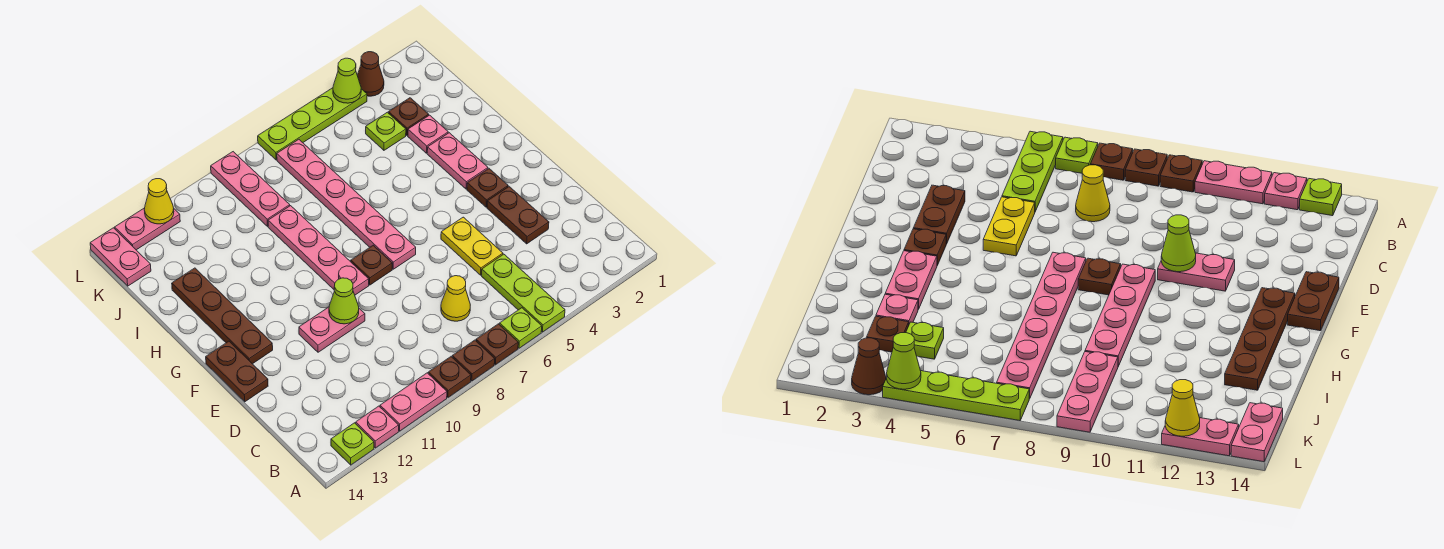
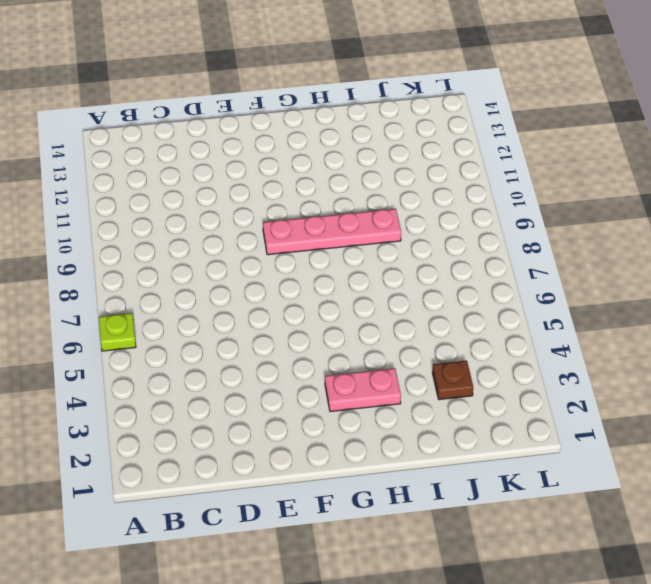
none -> lime plate A5:C5 level 1
none -> brown plate A7 level 1
none -> brown plate A8 level 1
none -> brown plate A9 level 1

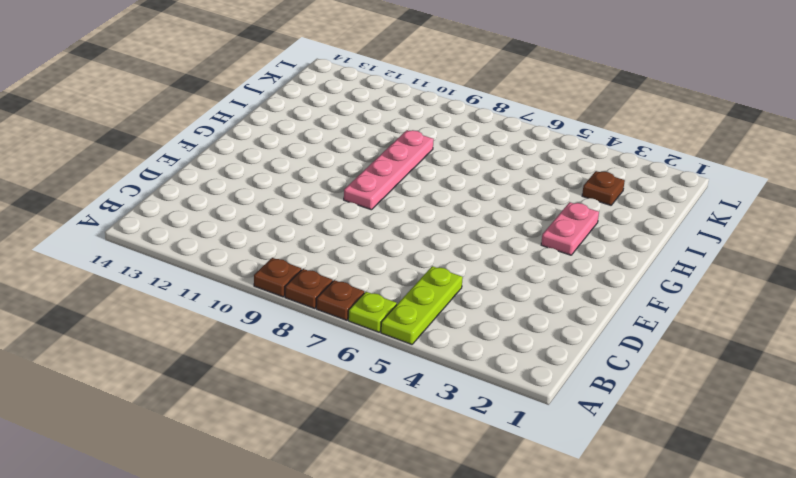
none -> pink plate A10:A11 level 1
none -> pink plate A12 level 1
none -> lime plate A13 level 1
none -> yellow cone C7 level 1

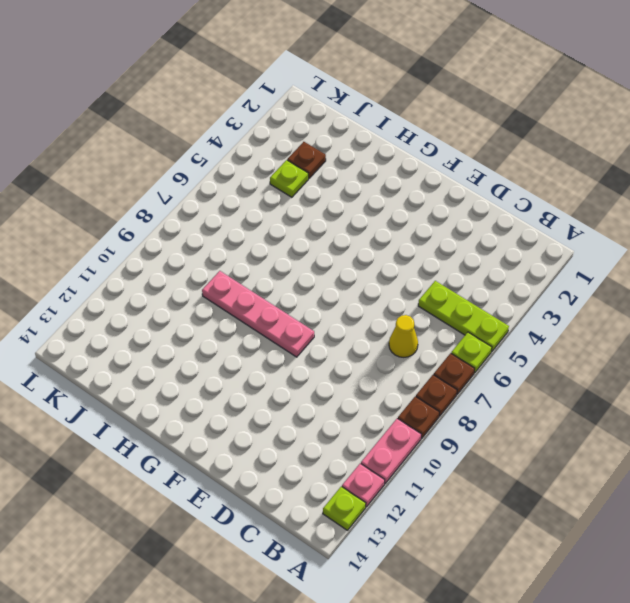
none -> brown plate D3:E3 level 1
none -> yellow plate D5:E5 level 1
none -> pink plate E10:E11 level 1
none -> brown plate E14:F14 level 1

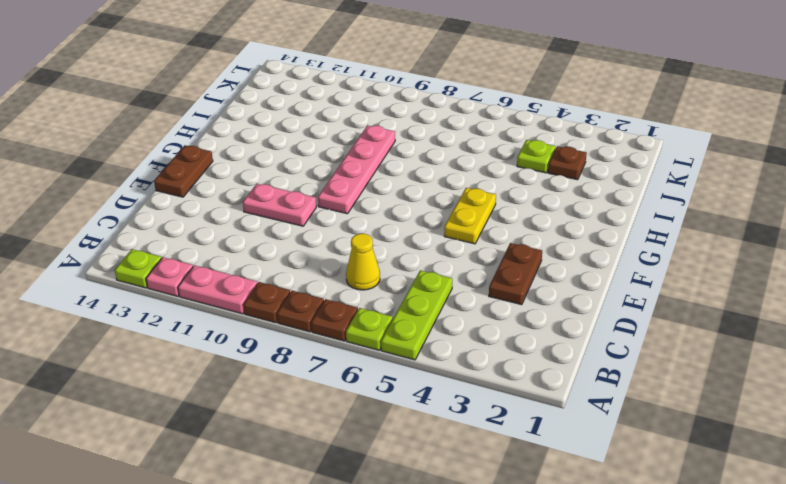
yellow plate F5:G5 level 1 -> yellow plate D5:E5 level 1
none -> brown plate F3 level 1
none -> pink plate F7:K7 level 1
none -> brown plate F8 level 1
none -> brown plate F13:I13 level 1

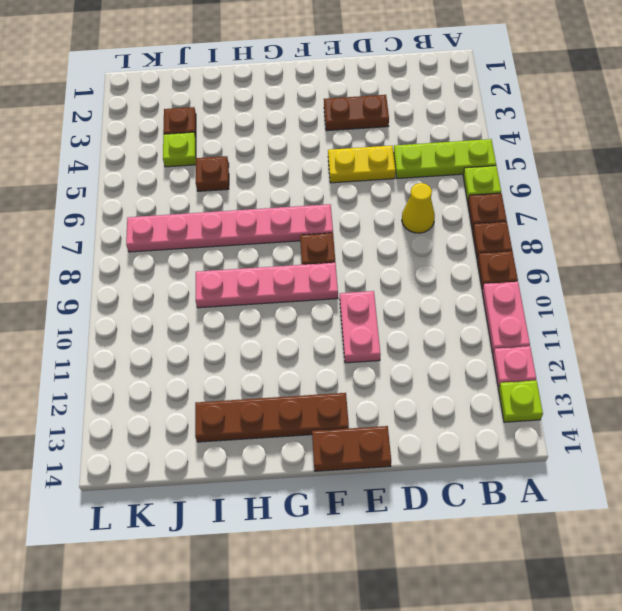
brown plate I5 level 1 -> brown plate F3 level 1
none -> pink plate G3:H3 level 1
none -> pink plate I3 level 1
none -> pink plate J9:L9 level 1
none -> pink plate K14:L14 level 1

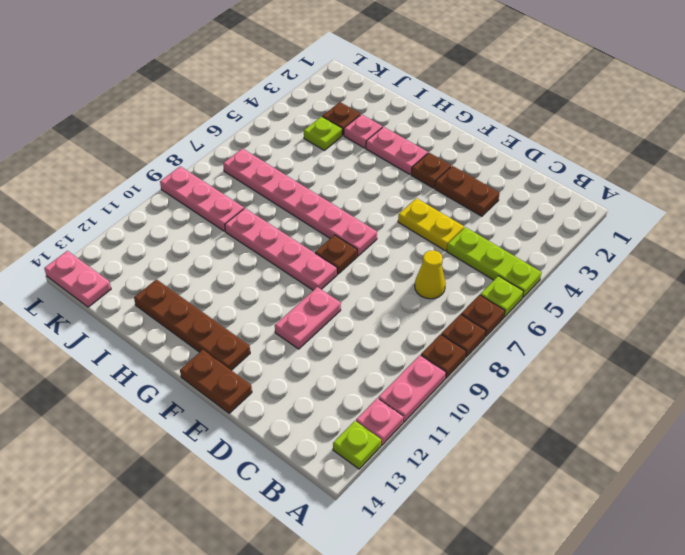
none -> brown cone L3 level 1
none -> lime plate L4:L7 level 1
none -> pink plate L12:L13 level 1
none -> lime cone E10 level 2

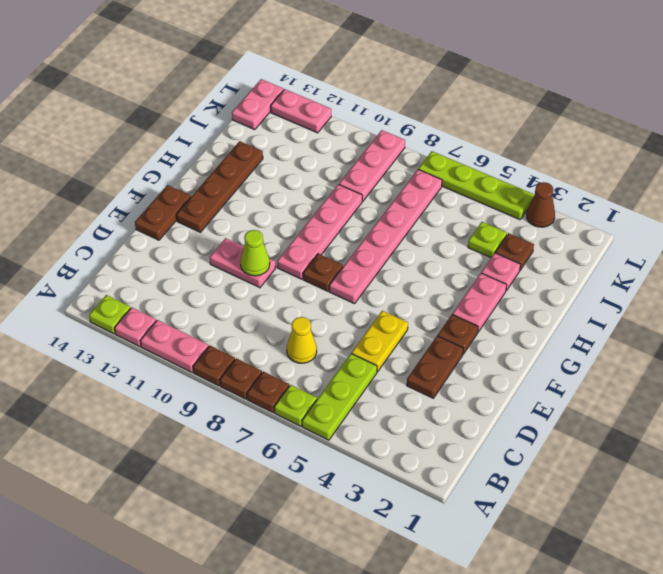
none -> lime cone L4 level 2
none -> yellow cone L12 level 2

